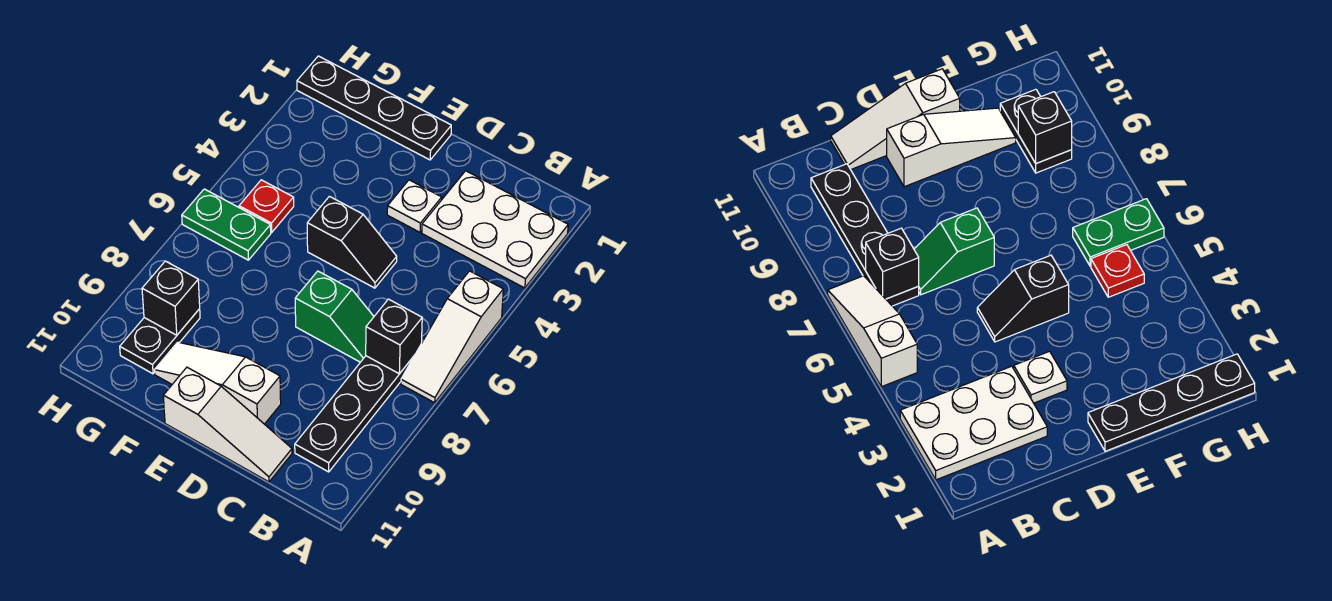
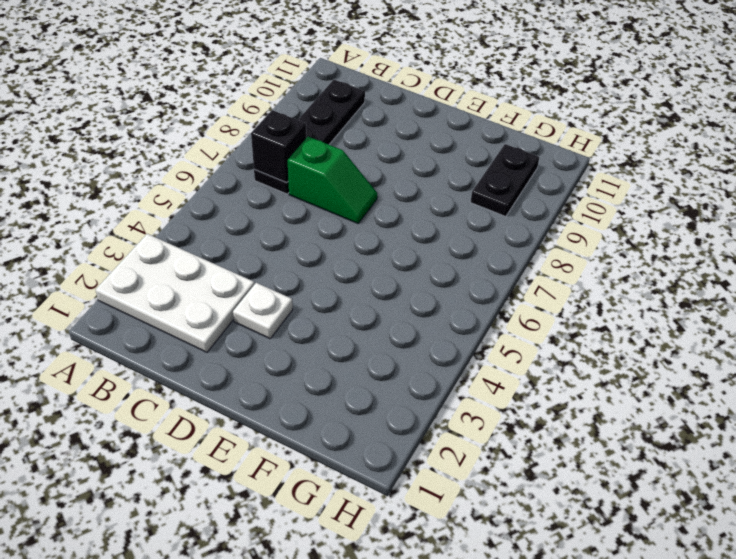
green slope C7:D7 level 1 top C -> green slope C7:D7 level 1 top D
none -> white slope A5:A7 level 1 top 5
none -> white slope C11:E11 level 1 top E
none -> black slope D5:E5 level 1 top E

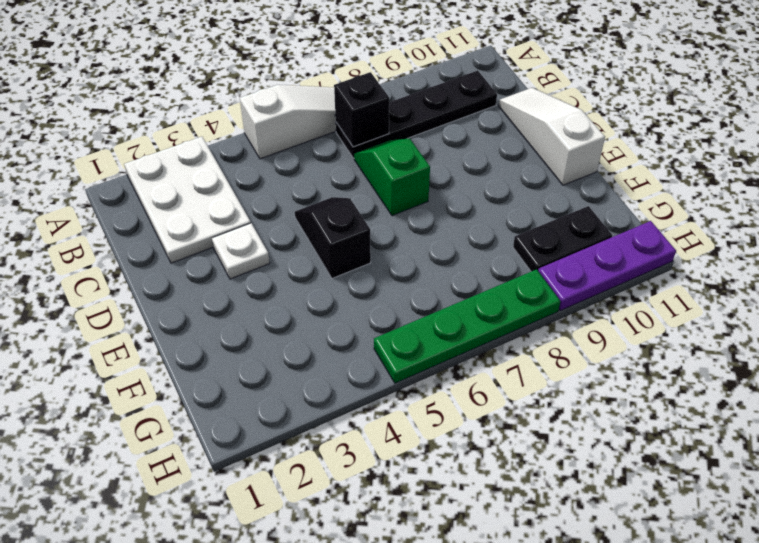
green plate H5:H8 level 1 -> green plate G6:H6 level 1
purple plate H9:H11 level 1 -> none
none -> white slope D10:F10 level 1 top D
none -> black plate E1:H1 level 1
none -> red plate G5 level 1

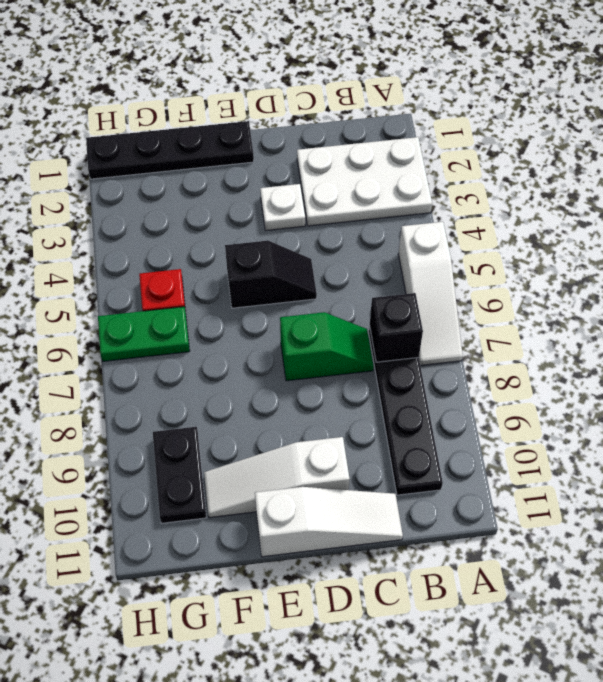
none -> black brick G9 level 2

